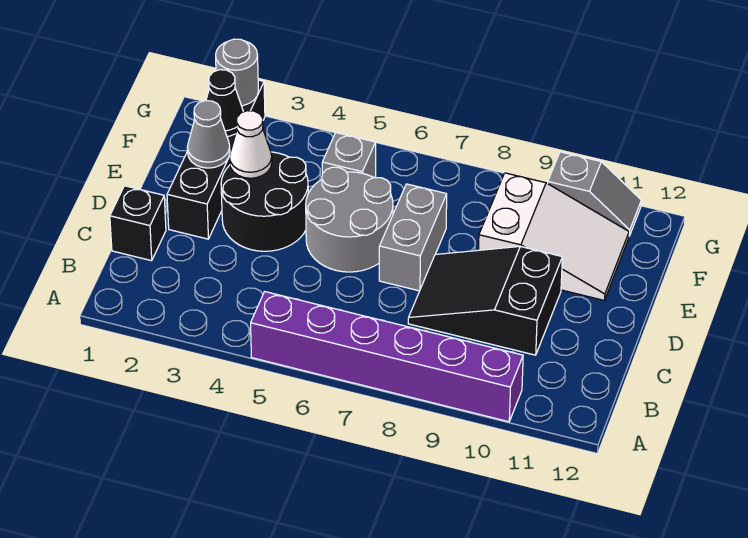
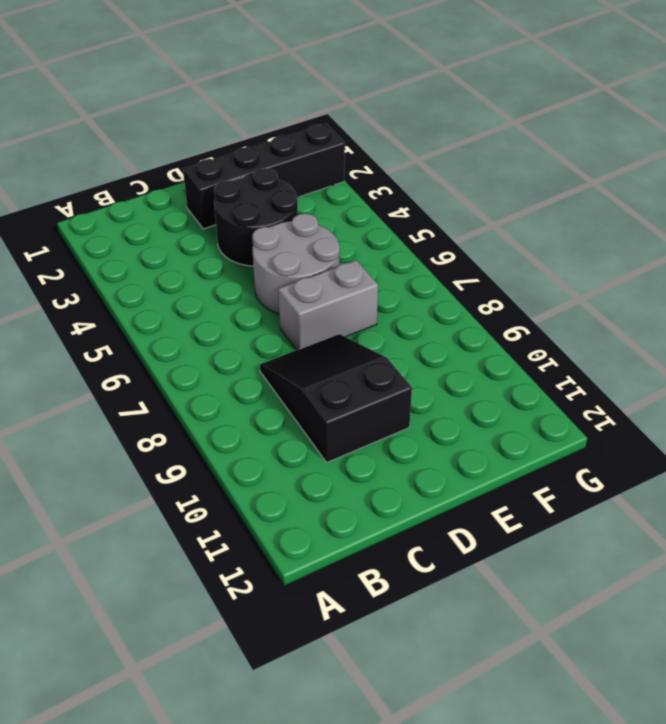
none -> purple brick A5:A10 level 1
none -> black brick C1 level 1
none -> white slope E9:F11 level 1 top 9

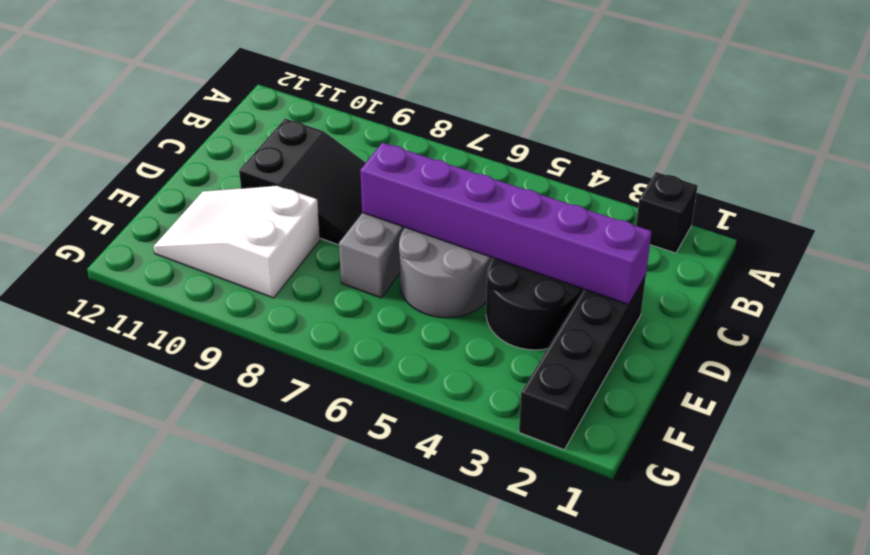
black brick A2 level 1 -> black brick C1 level 1
purple brick D2:D7 level 2 -> purple brick A5:A10 level 1
none -> grey brick F5 level 1
none -> grey slope G10:G11 level 1 top 10
none -> grey cone E2 level 2

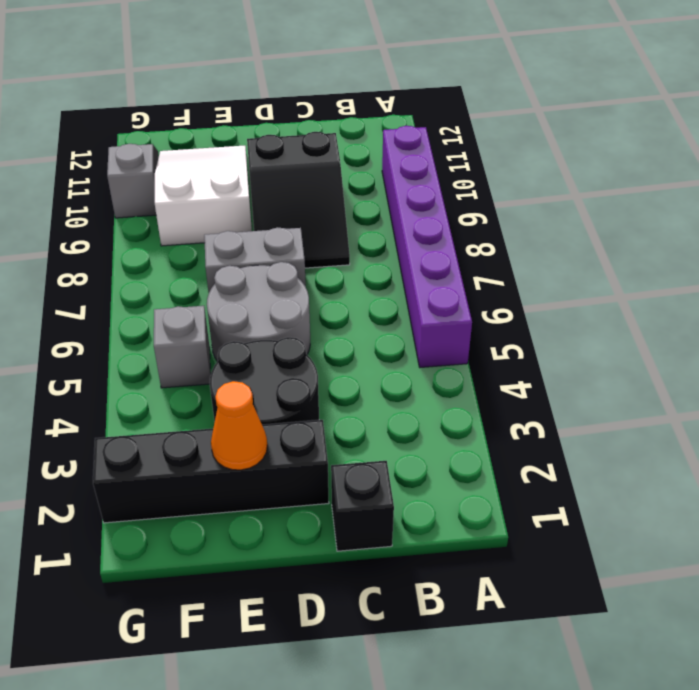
orange cone E2 level 2 -> grey cone E2 level 2
none -> white cone E3 level 2
none -> black cone F2 level 2
none -> grey round brick G2 level 2

